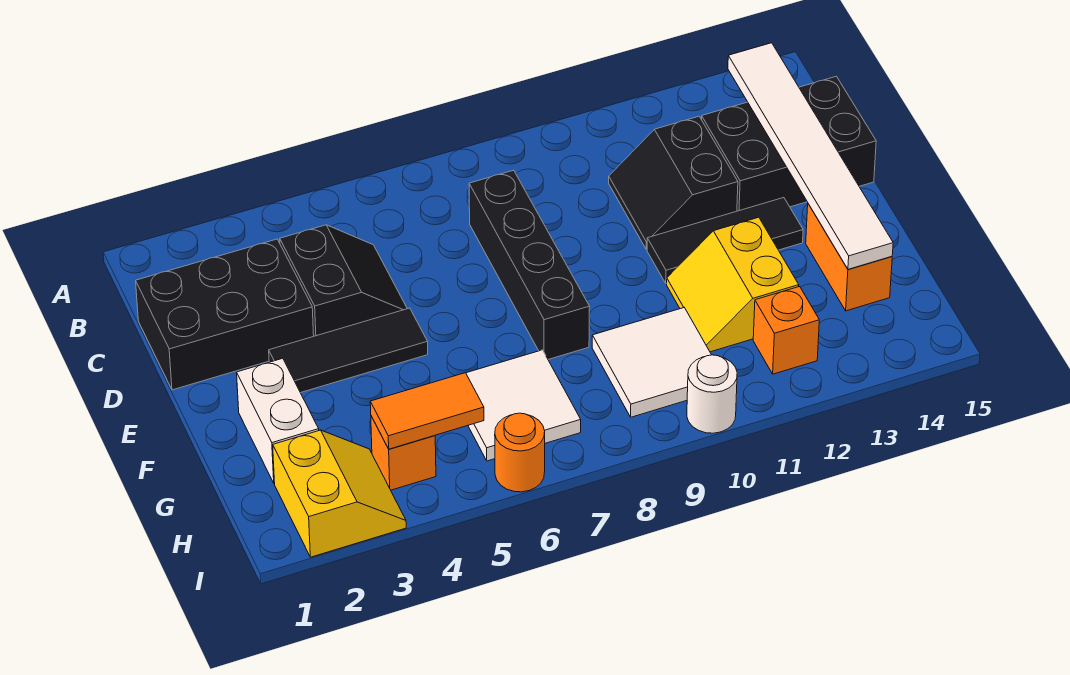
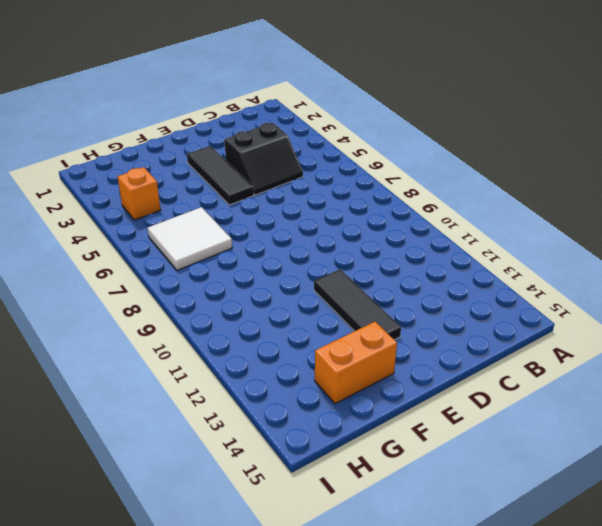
none -> black brick C1:D3 level 1
none -> black brick C8:F8 level 1
none -> black slope C11:D12 level 1 top 12

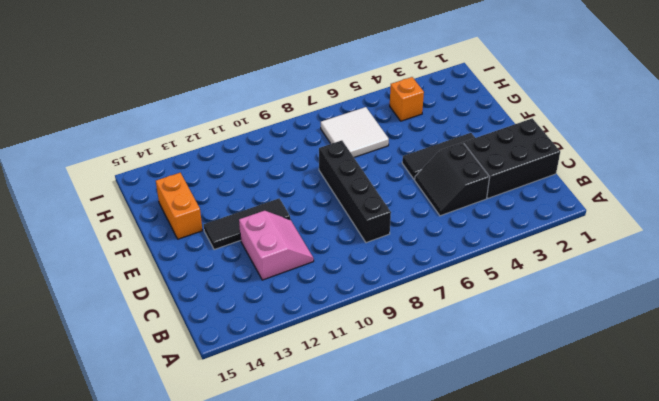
pink slope C11:D12 level 1 top 12 -> black slope C11:D12 level 1 top 12
none -> black brick C13:D15 level 1
none -> white brick F2:G2 level 1
none -> yellow slope F11:G12 level 1 top 12

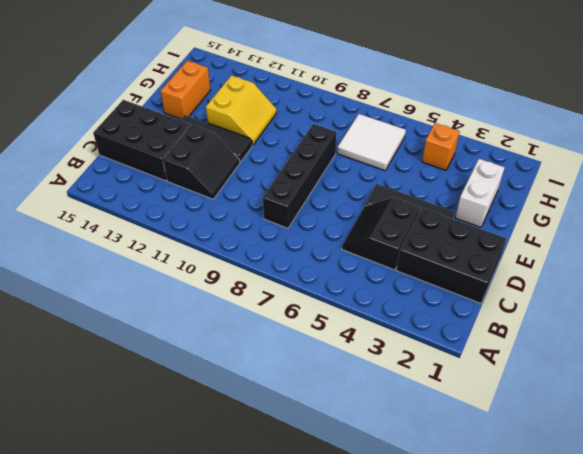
none -> white tile G9:H10 level 1
none -> yellow slope H2:I3 level 1 top 2
none -> orange brick H12 level 1

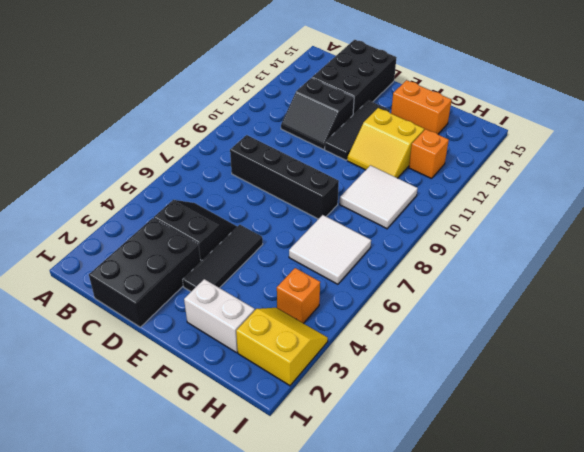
none -> orange round brick I6 level 1
none -> white round brick I10 level 1
none -> white tile B14:G14 level 2

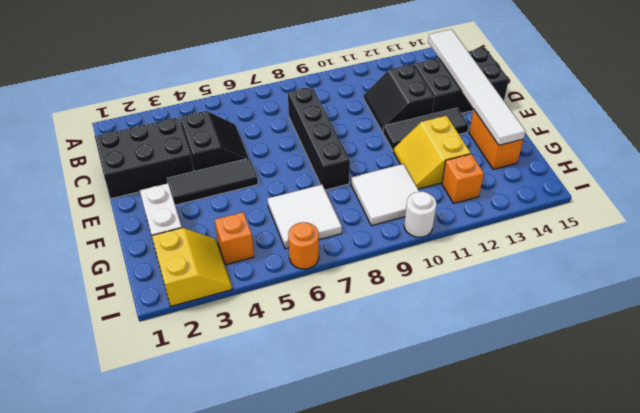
none -> orange tile H4:H5 level 2

